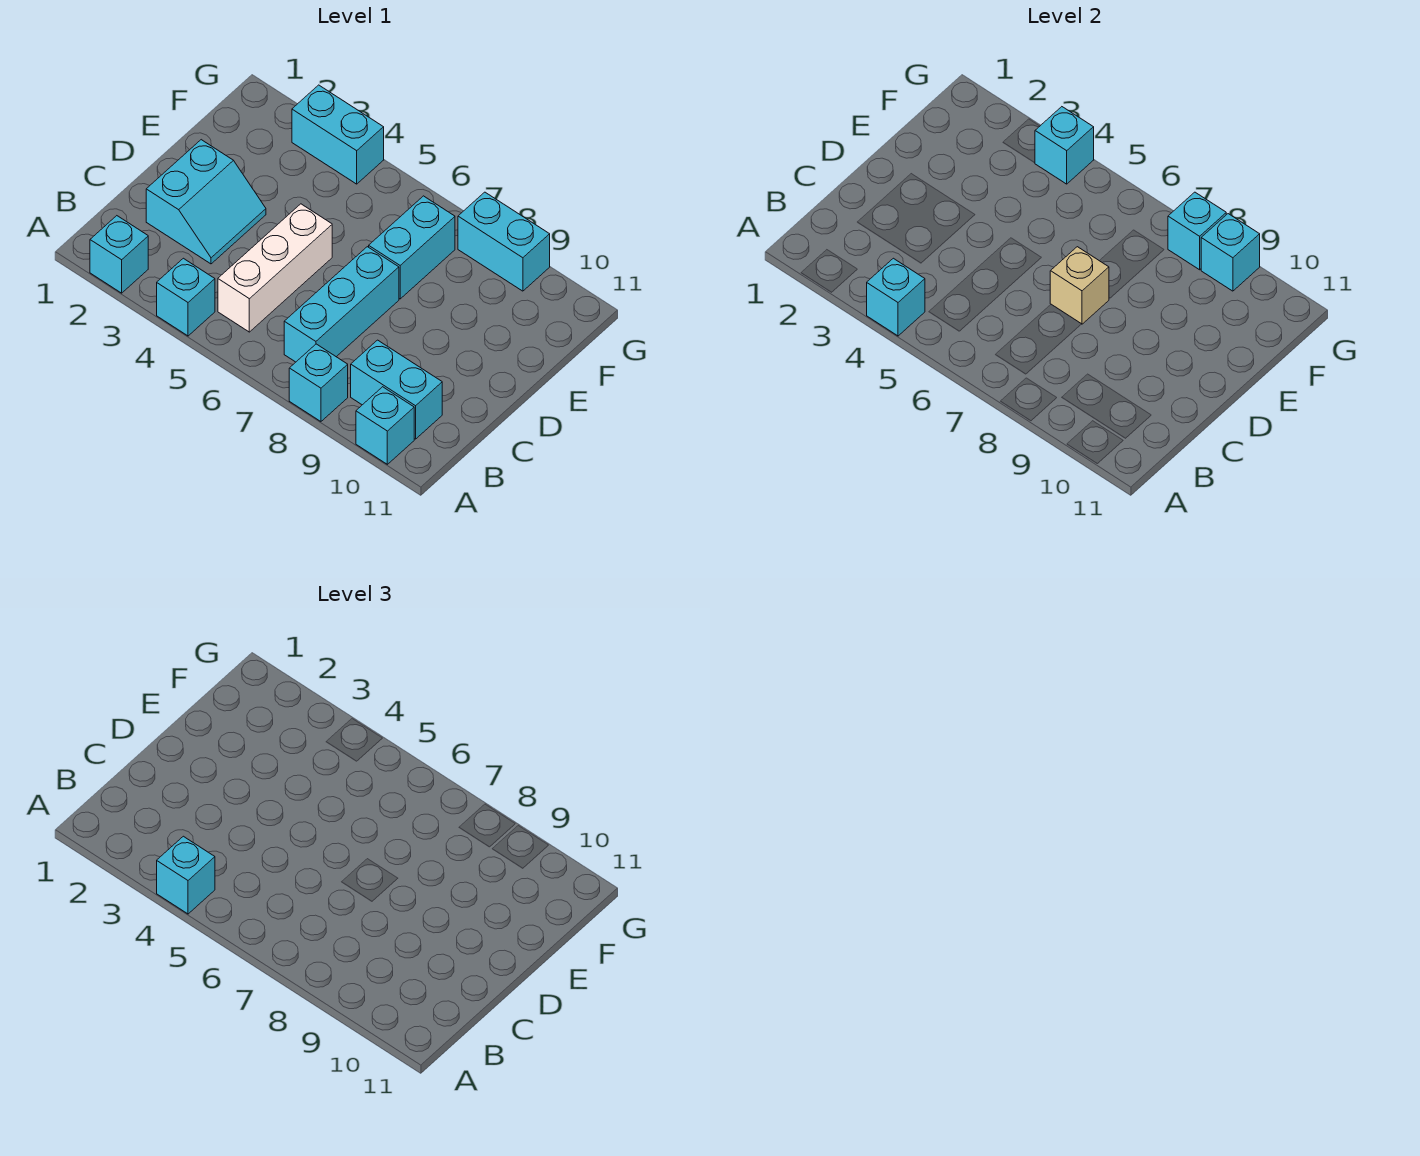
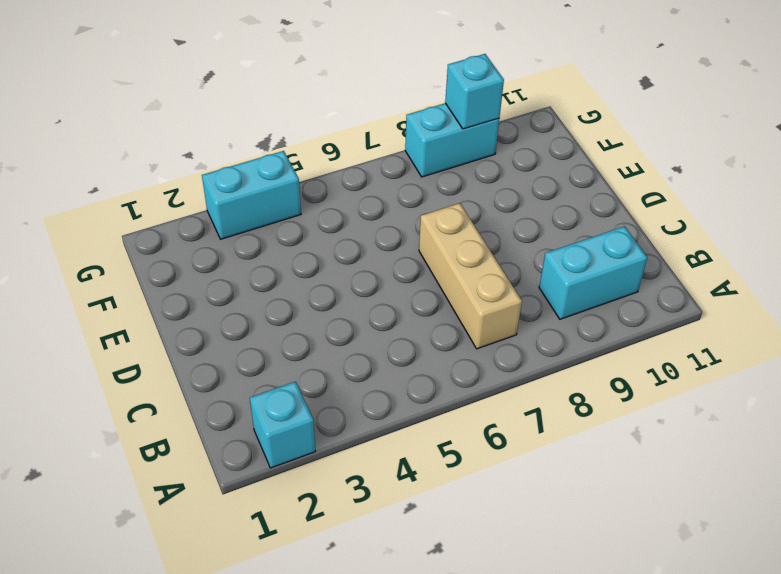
tan brick B7:D7 level 1 -> cyan brick B7:D7 level 1
none -> cyan brick A4 level 1
none -> cyan brick A8 level 1
none -> cyan brick A10 level 1

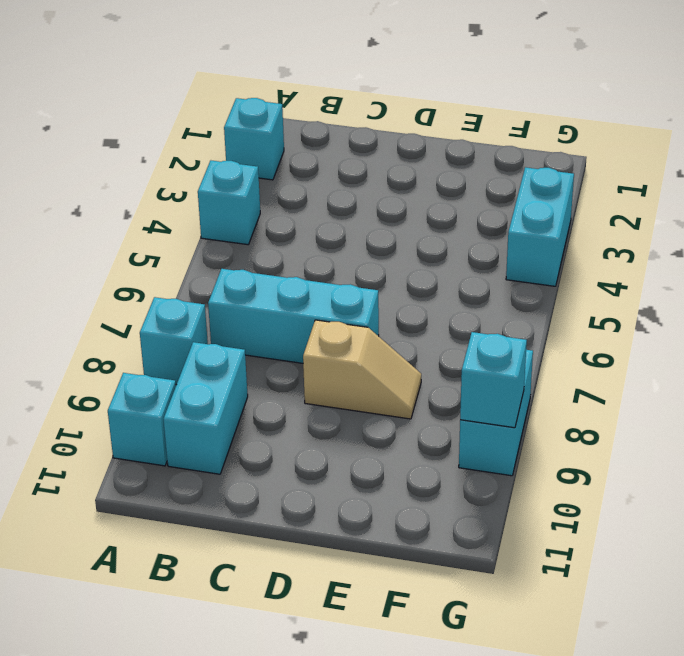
tan slope D8:E8 level 1 top D -> none
none -> white brick B5:D5 level 1
none -> cyan slope C2:D3 level 1 top 2
none -> cyan brick E7:F7 level 1

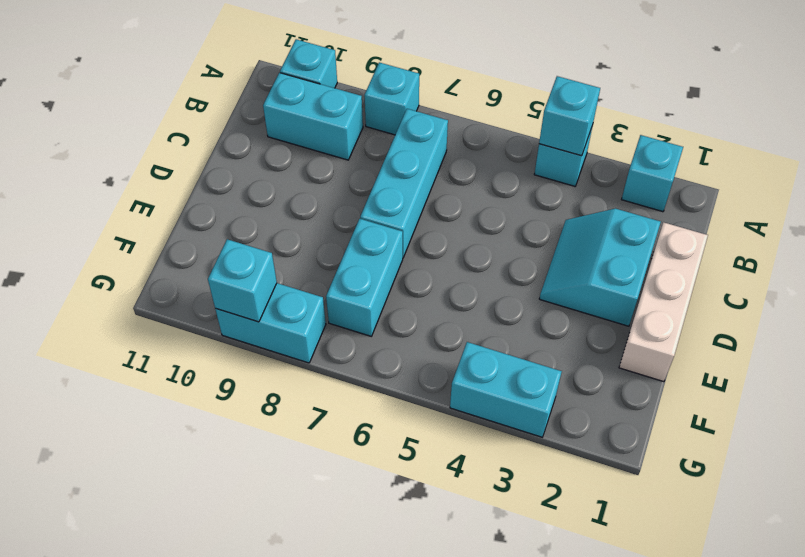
white brick C1:E1 level 1 -> white brick B5:D5 level 1
none -> tan brick D7 level 2
none -> cyan brick G4 level 2
none -> cyan brick G8 level 2

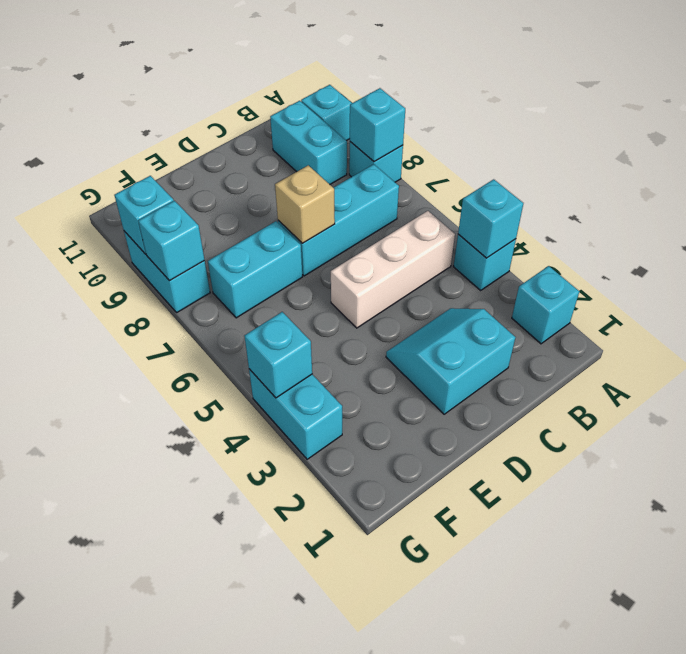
cyan brick A8 level 2 -> cyan brick A4 level 3

